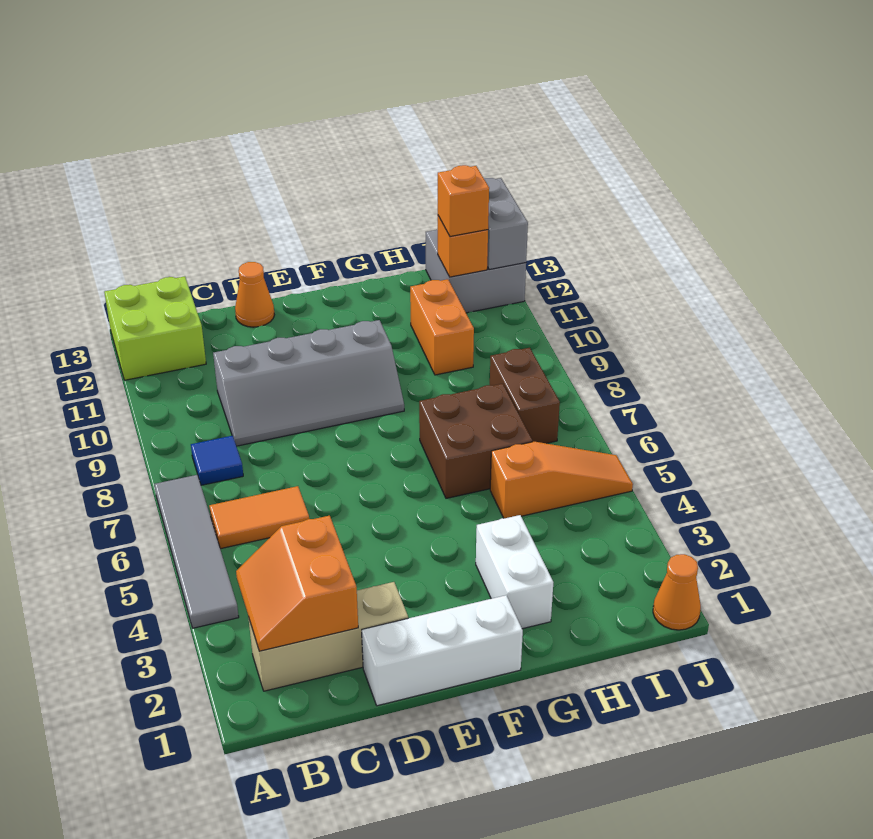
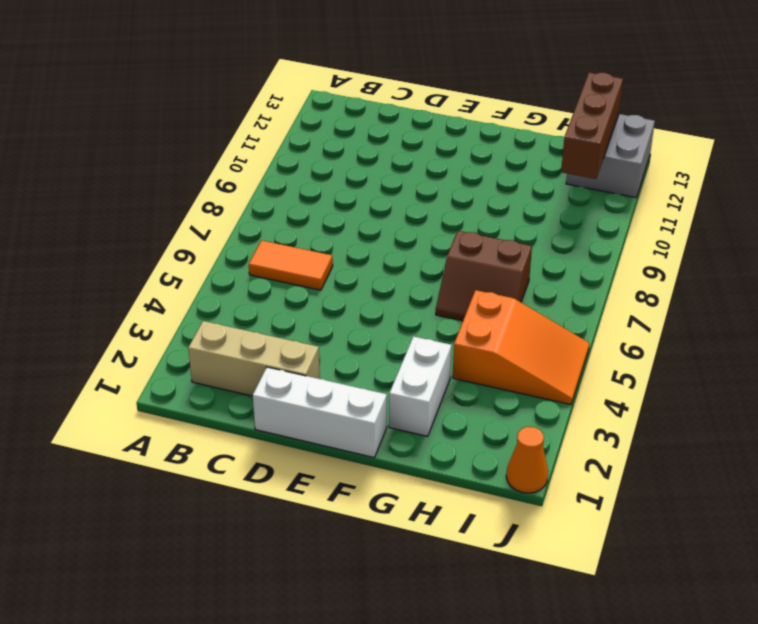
brown slope G6:H7 level 1 top 7 -> brown brick G6:H7 level 1
orange slope H4:J5 level 1 top H -> orange slope H5:J5 level 1 top H
brown brick I11:I13 level 2 -> orange brick I12 level 2
none -> grey tile A4:A7 level 1
none -> lime brick A12:B13 level 1
none -> blue tile B8 level 1

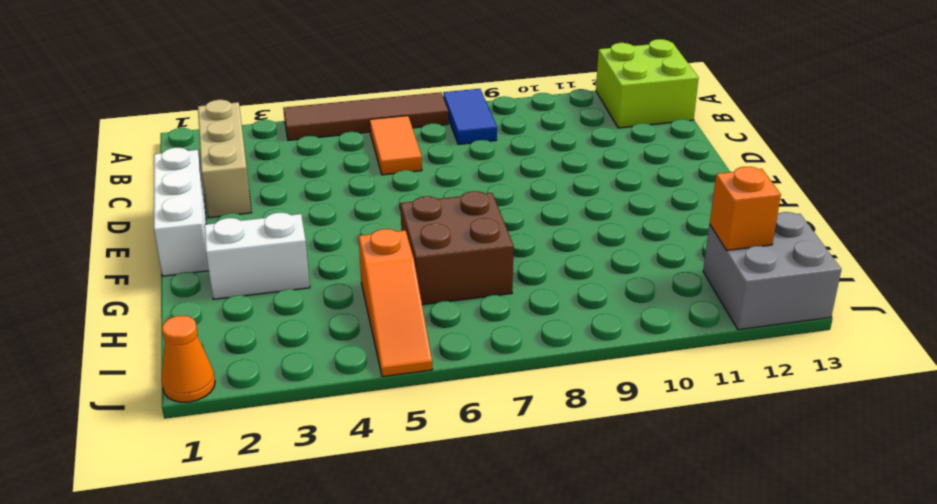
brown tile A4:A7 level 1 -> grey tile A4:A7 level 1
blue tile A8:B8 level 1 -> blue tile B8 level 1
none -> grey slope C9:F10 level 1 top 10
none -> orange cone D13 level 1
none -> orange brick H10:H11 level 1

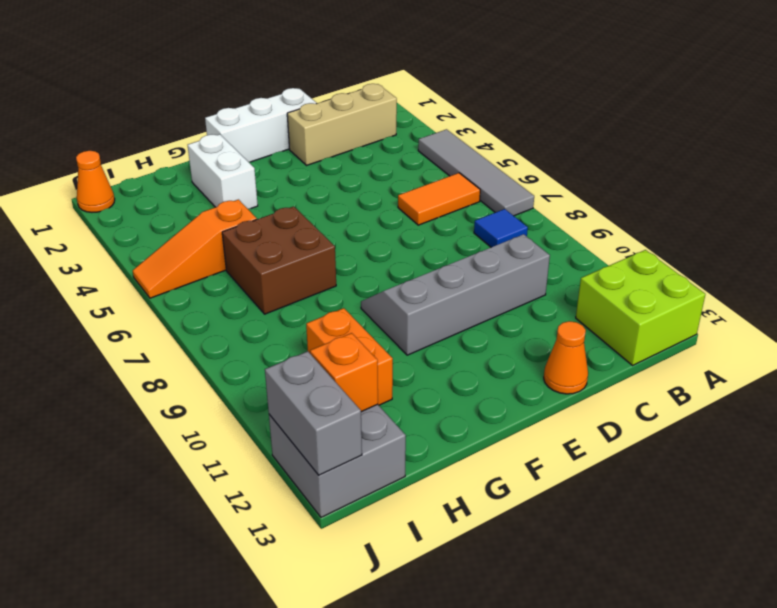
none -> brown brick I7:I8 level 1
none -> orange slope B2:C3 level 2 top C
none -> orange brick I12 level 3

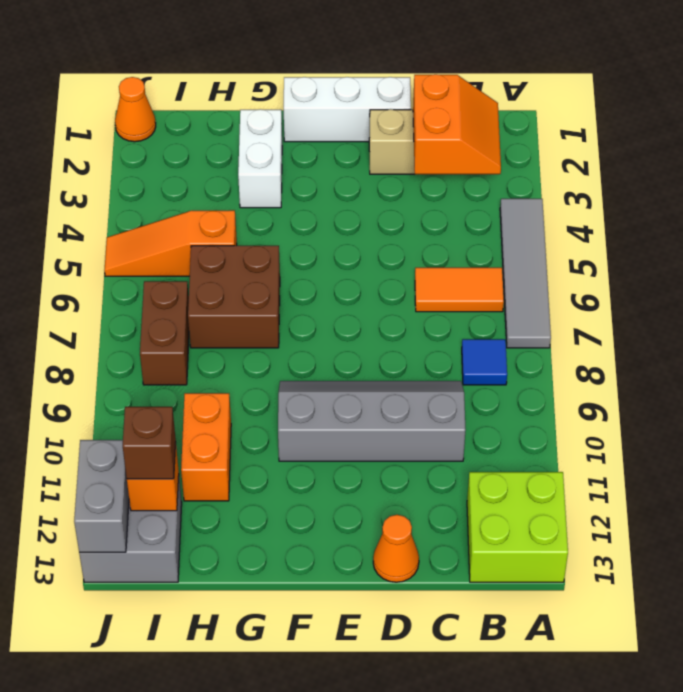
brown brick I12 level 3 -> orange brick I12 level 3

